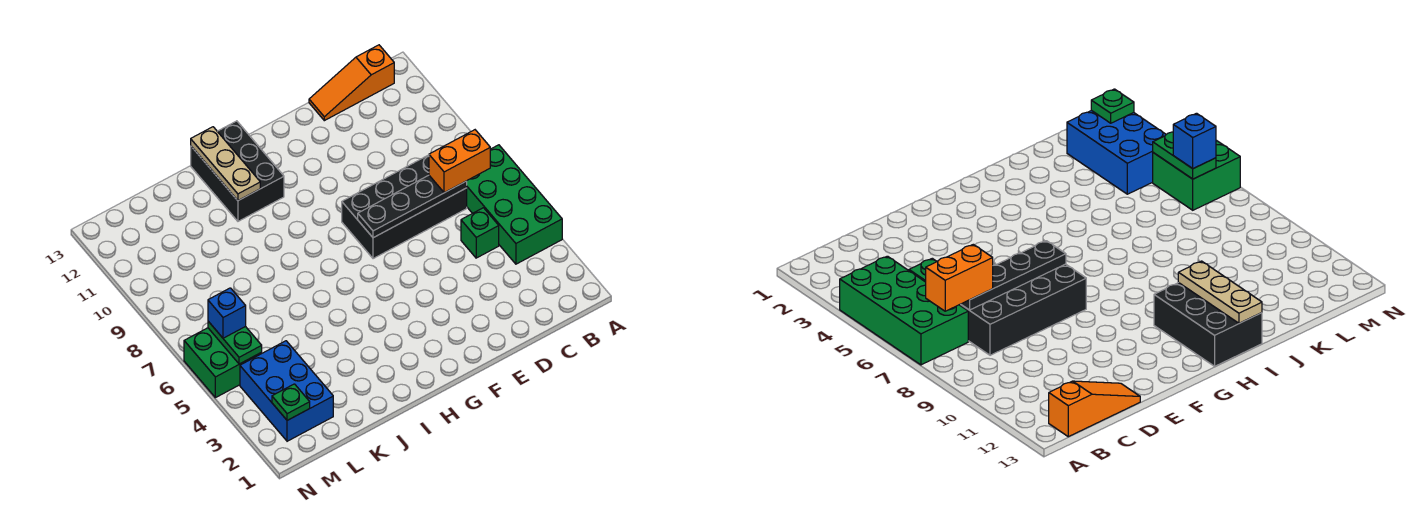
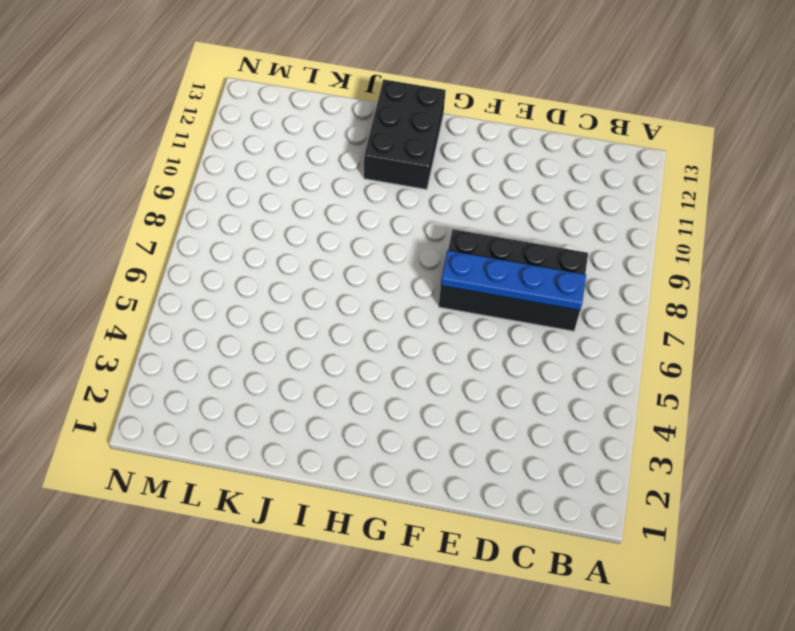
blue plate C7:F7 level 2 -> black plate C7:F7 level 2
none -> green brick A4:B7 level 1
none -> orange slope B13:D13 level 1 top B
none -> green brick C5 level 1

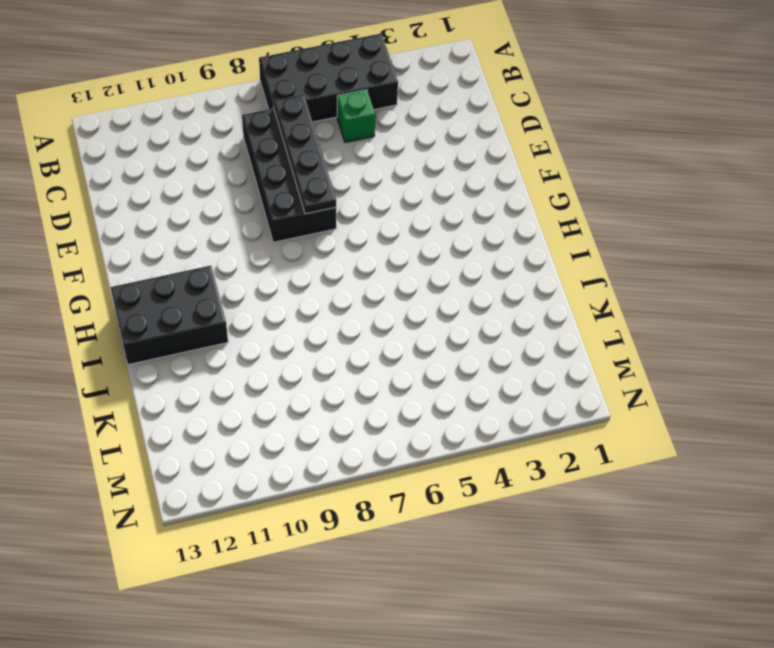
black brick A4:B7 level 1 -> green brick A4:B7 level 1
none -> orange slope B13:D13 level 1 top B
none -> blue brick L2:M4 level 1
none -> green brick M5:N6 level 1

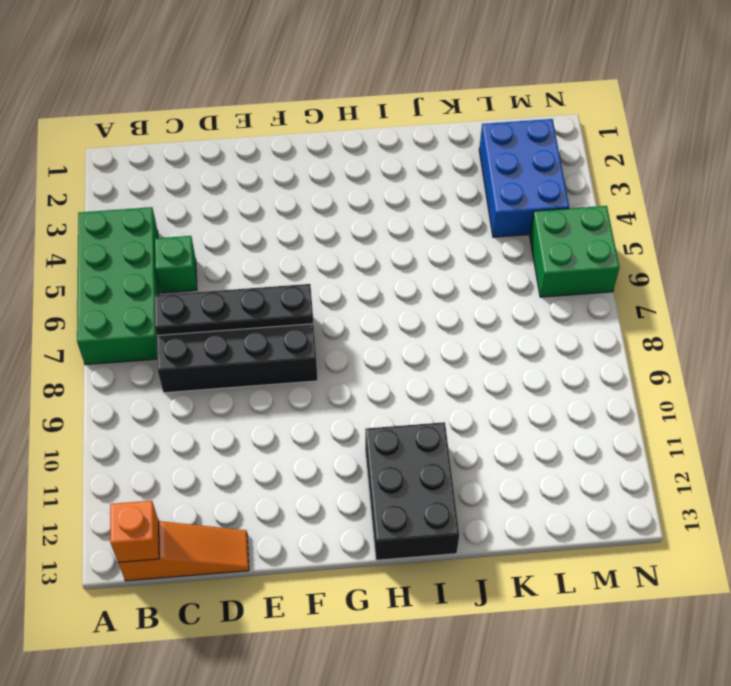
orange brick B13 level 2 -> none
none -> tan plate I11:I13 level 2
none -> green plate M2 level 2
none -> green plate M5:M6 level 2

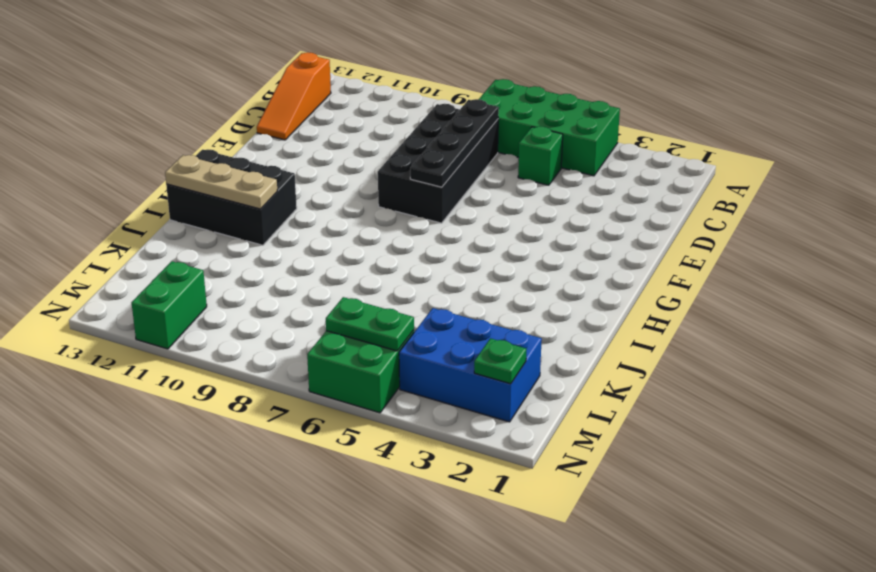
green brick M11:N11 level 1 -> none
none -> orange brick B7:C7 level 3
none -> blue brick M6 level 3

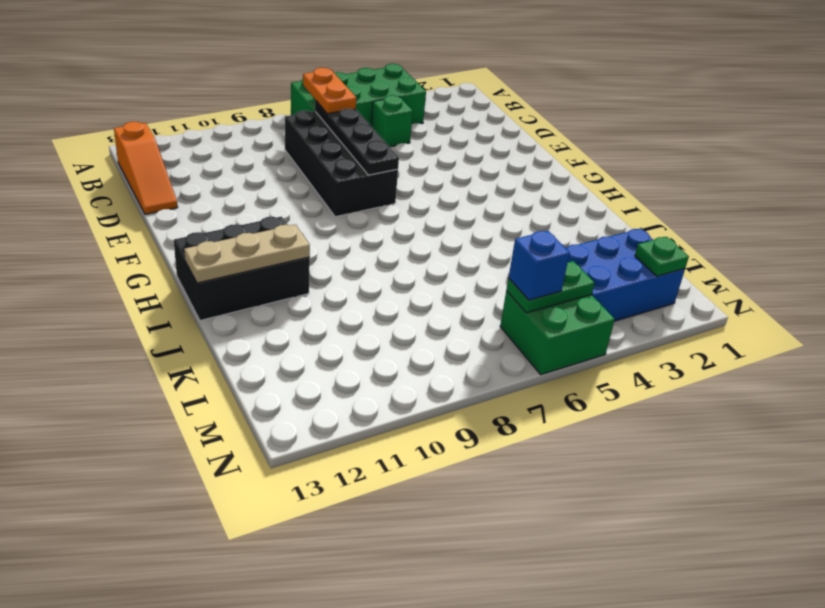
orange plate B7:C7 level 3 -> orange brick B7:C7 level 3

